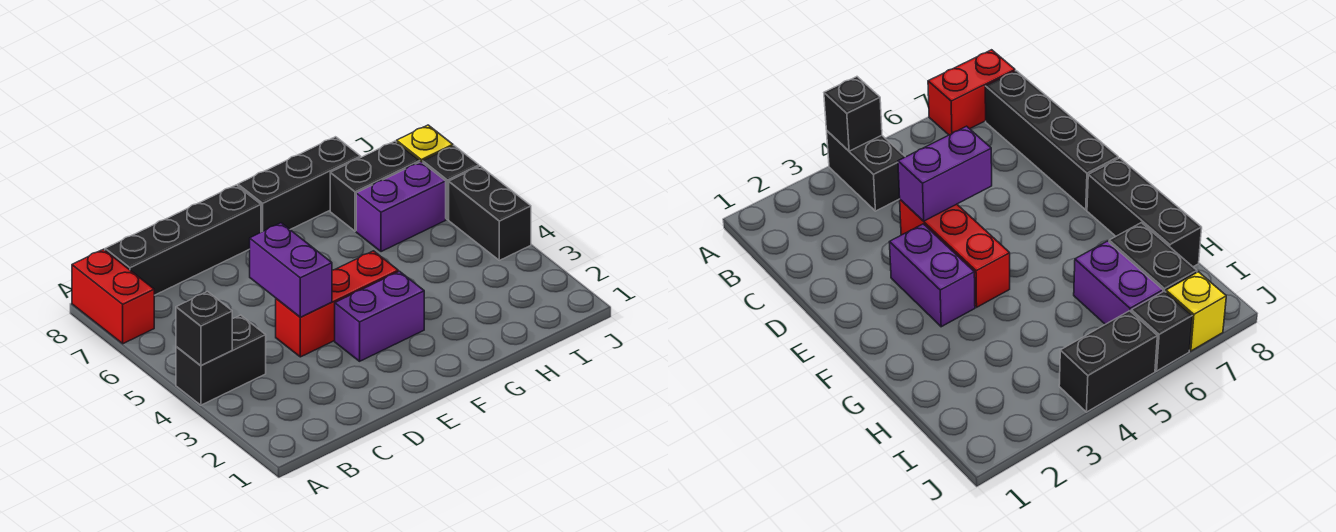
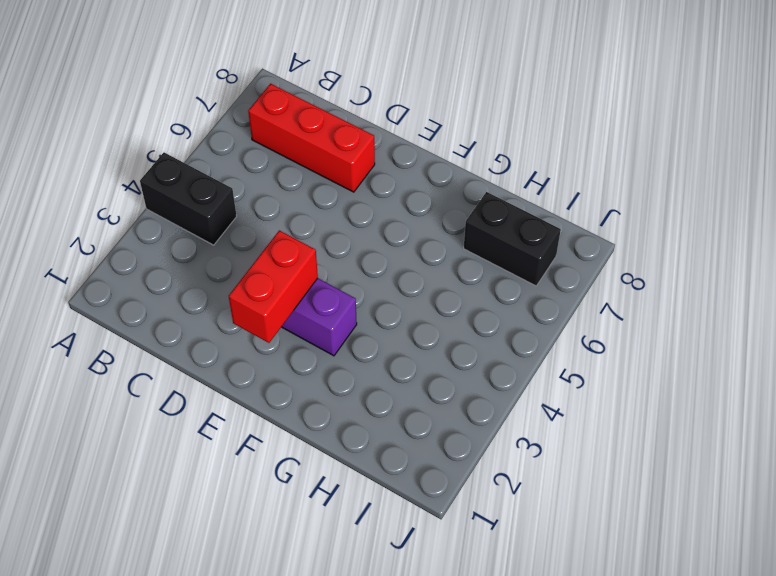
red brick B7:D7 level 1 -> red brick D4:F4 level 1
red brick E2:E3 level 2 -> red brick A7:A8 level 1
none -> black brick B8:E8 level 1
none -> black brick F8:H8 level 1
none -> purple brick H6:I6 level 1

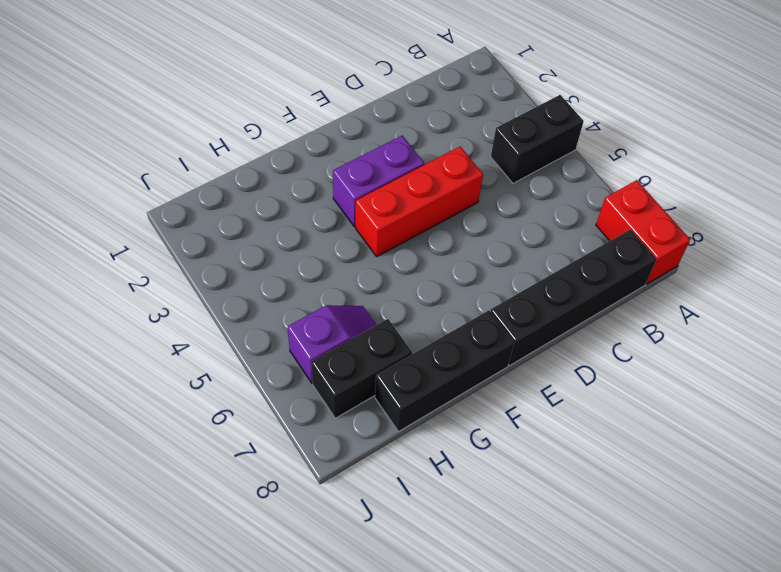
purple slope H6:I6 level 1 top I -> purple brick H6:I6 level 1
none -> black brick J4:J5 level 1
none -> black brick J6 level 1
none -> yellow brick J7 level 1

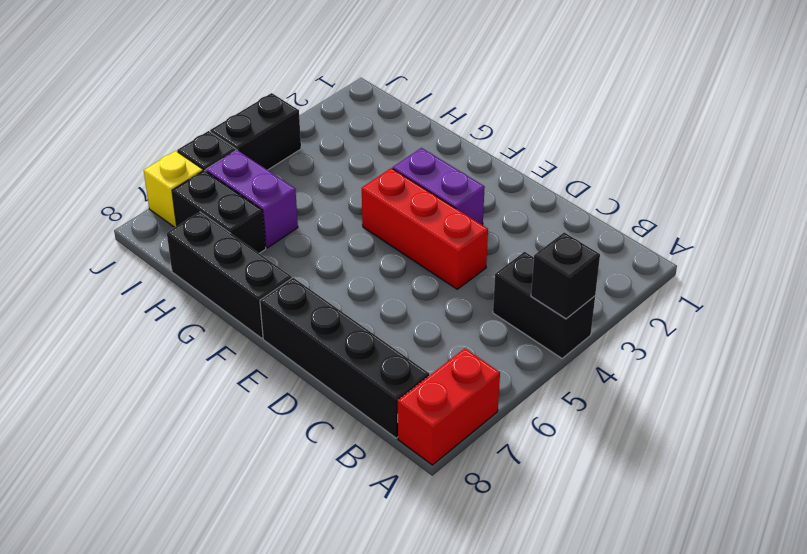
none -> purple brick D4:D5 level 2

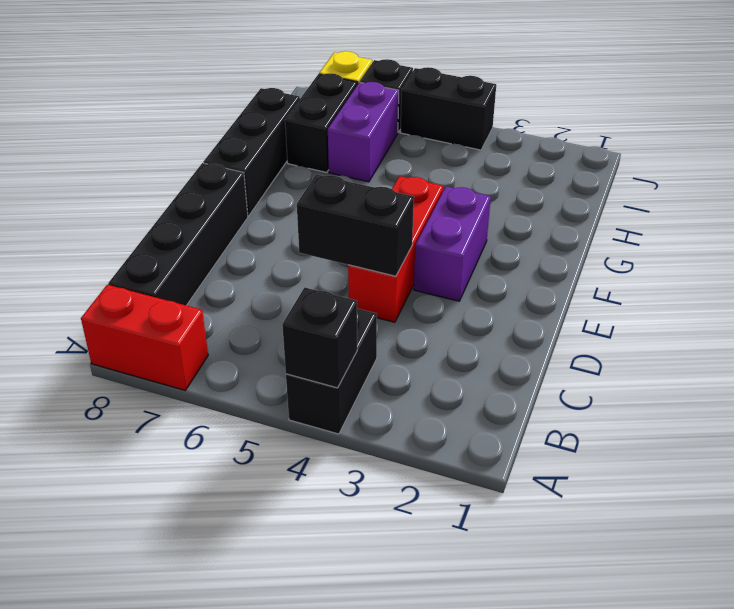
black brick D4:D5 level 2 -> purple brick D4:D5 level 2

